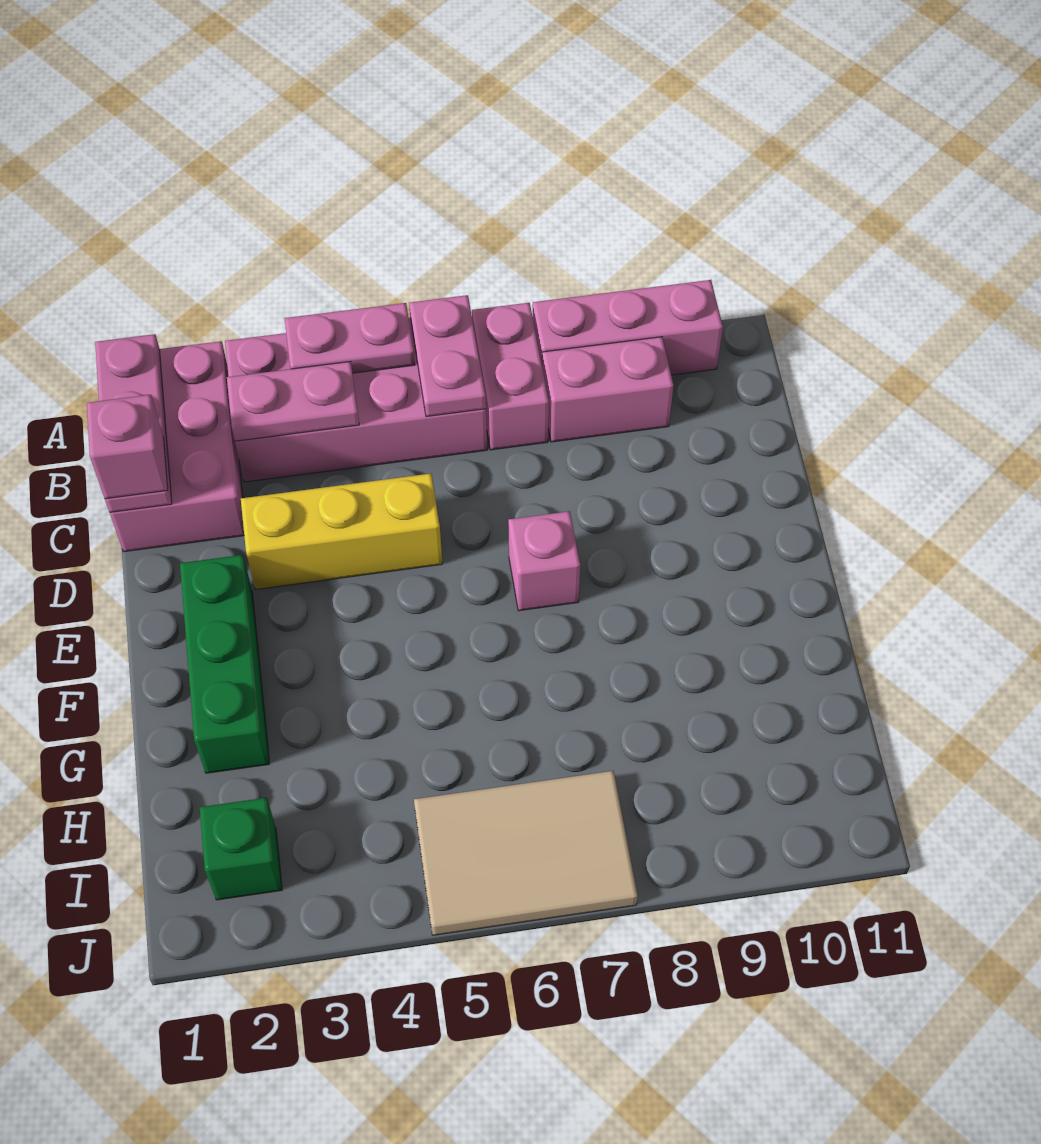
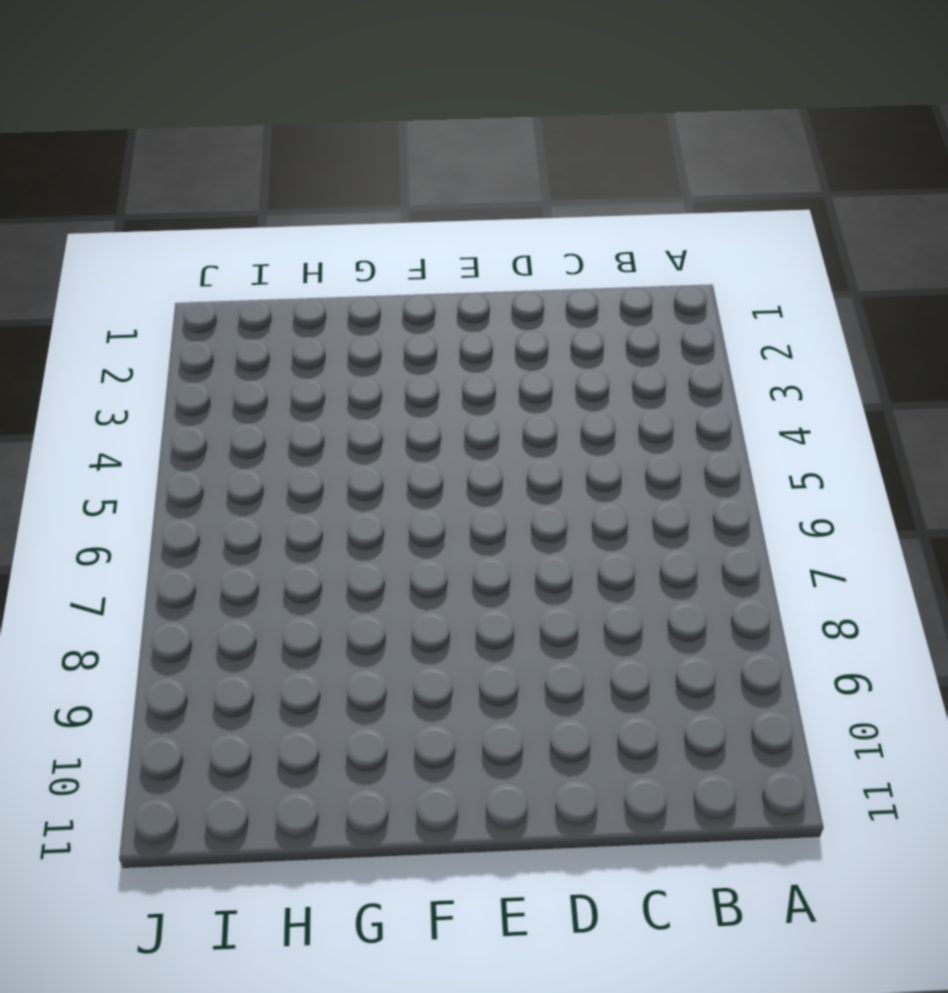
none -> pink brick A1:C2 level 1
none -> pink brick A3:B6 level 1
none -> pink brick A7:B7 level 1

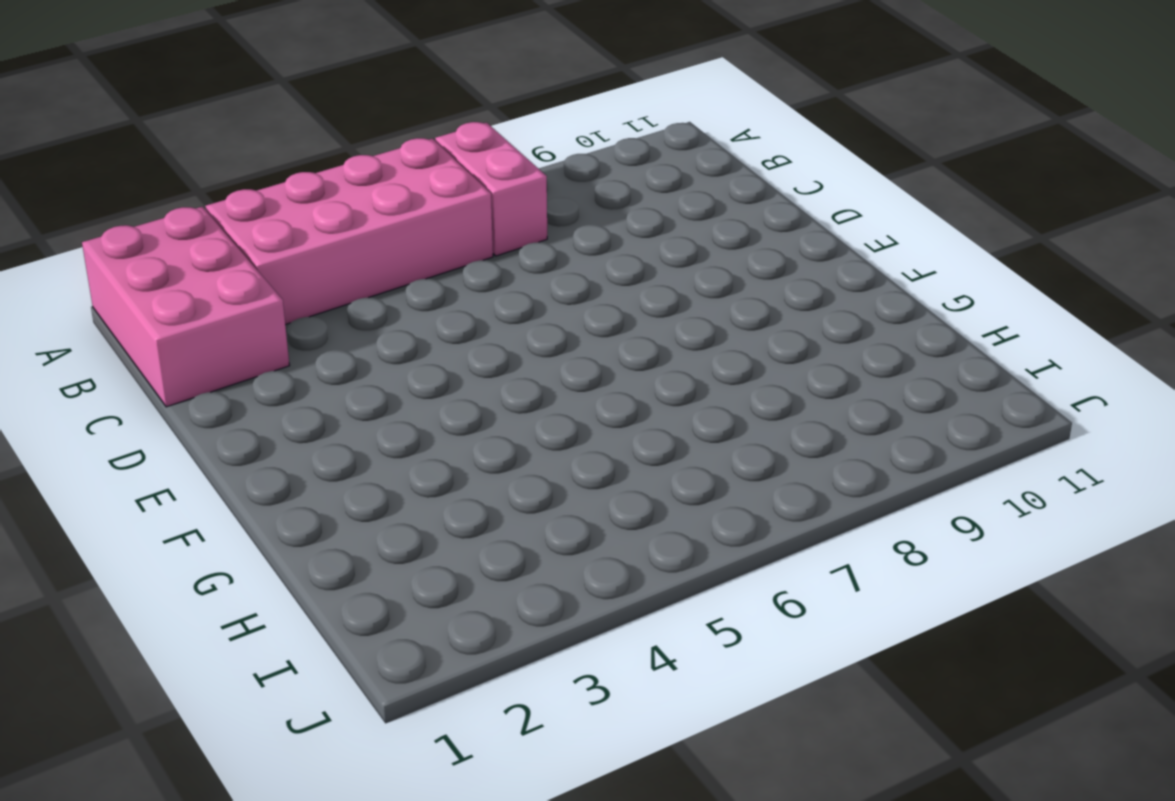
none -> pink brick A8:A10 level 1
none -> pink brick B8:B9 level 1
none -> yellow brick D3:D5 level 1

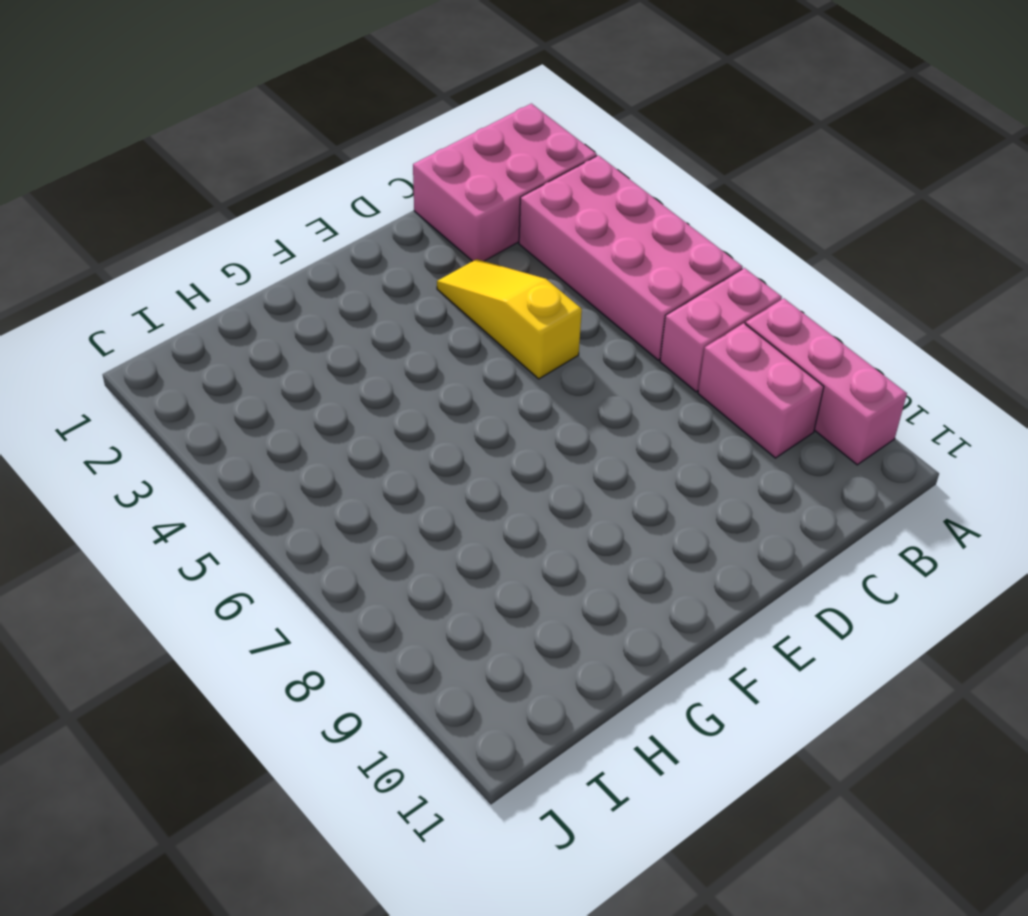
yellow slope D3:D5 level 1 top 5 -> yellow brick D3:D5 level 1
none -> green brick E2:G2 level 1
none -> pink brick E7 level 1
none -> green brick I2 level 1

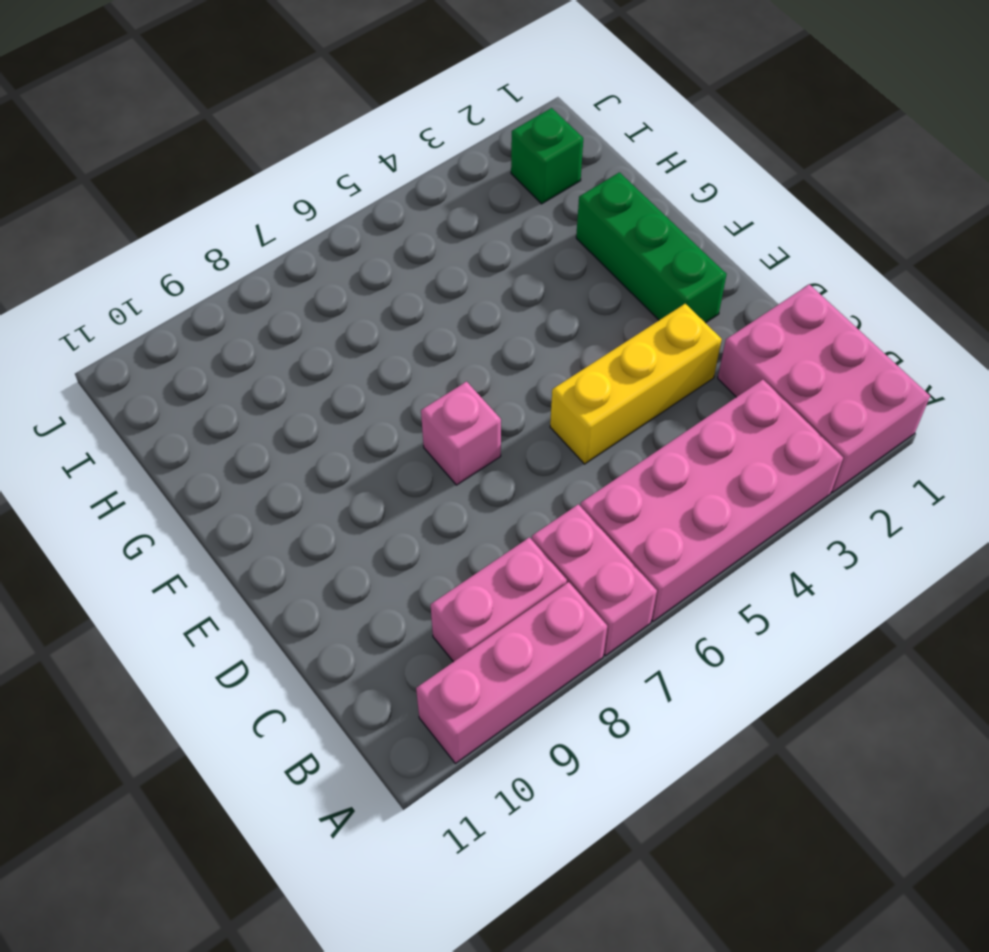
none -> tan tile I5:J7 level 1
none -> pink plate A1:C1 level 2
none -> pink plate A4:A5 level 2

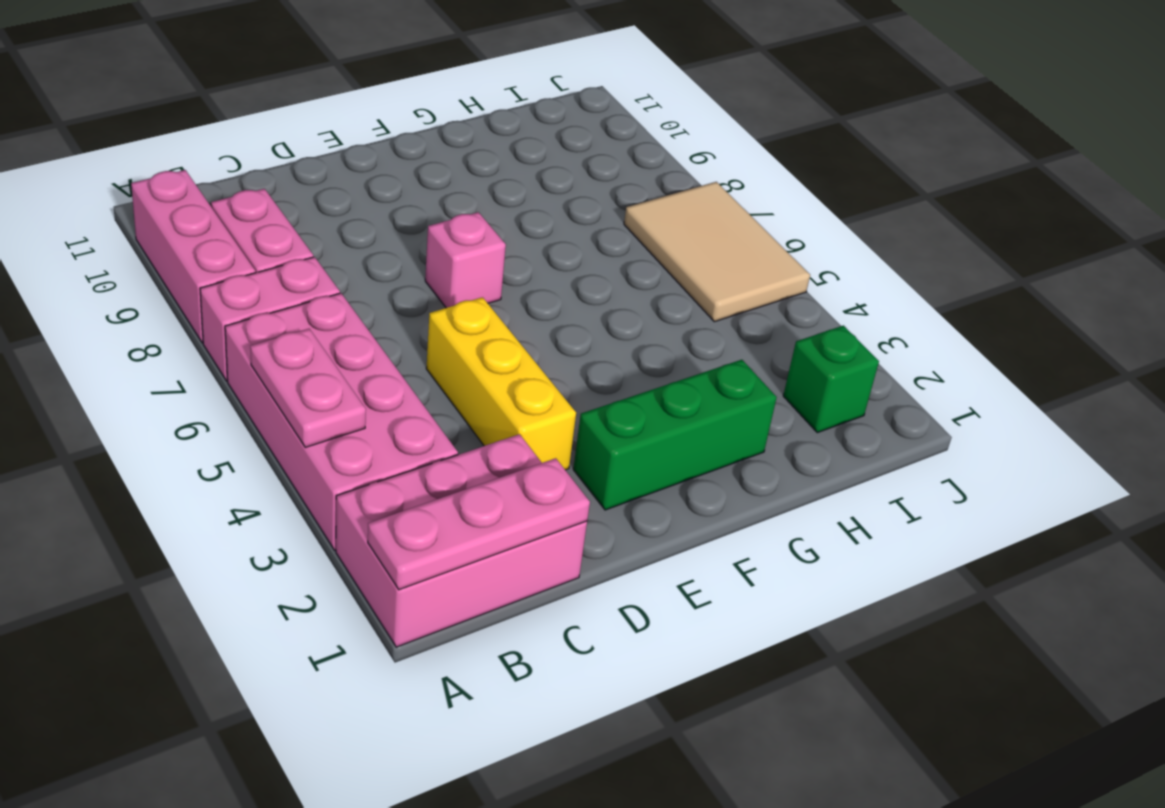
none -> pink plate A6:B6 level 2
none -> pink plate B3:B4 level 2
none -> pink brick C1 level 3

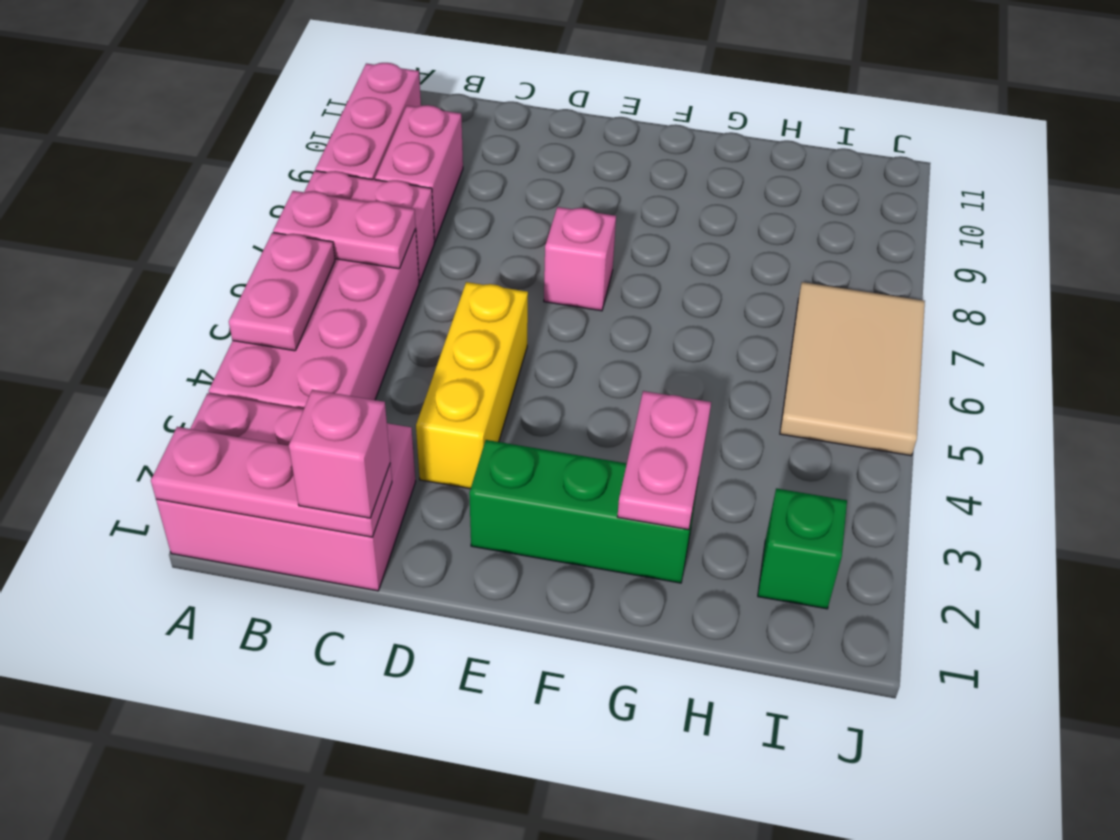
pink plate G2:G3 level 2 -> pink plate B3:B4 level 2

